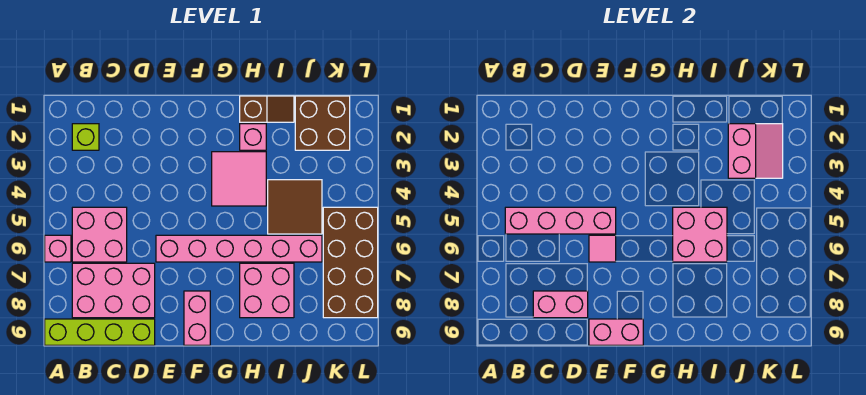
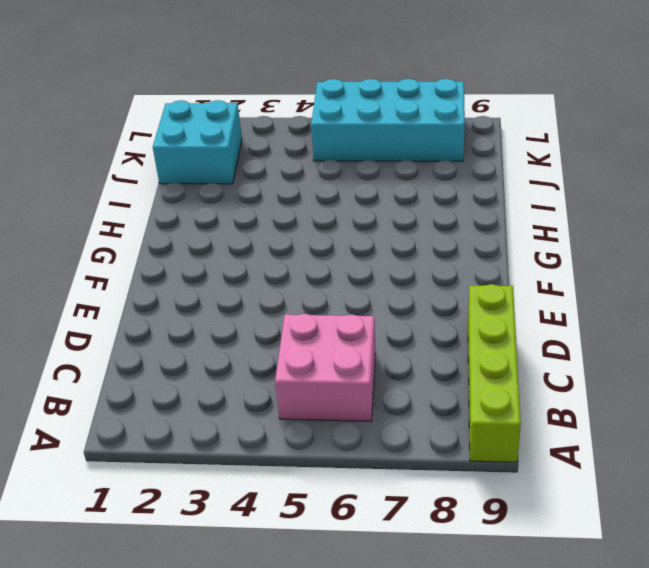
cyan brick J1:K2 level 1 -> brown brick J1:K2 level 1
cyan brick K5:L8 level 1 -> brown brick K5:L8 level 1
none -> pink brick A6 level 1
none -> lime brick B2 level 1
none -> pink brick B7:D8 level 1

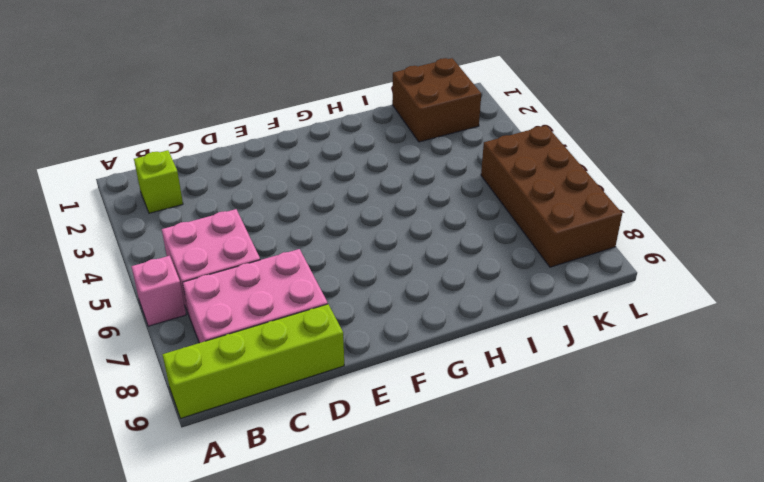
none -> pink brick E6:J6 level 1
none -> pink brick F8:F9 level 1
none -> pink tile G3:H4 level 1

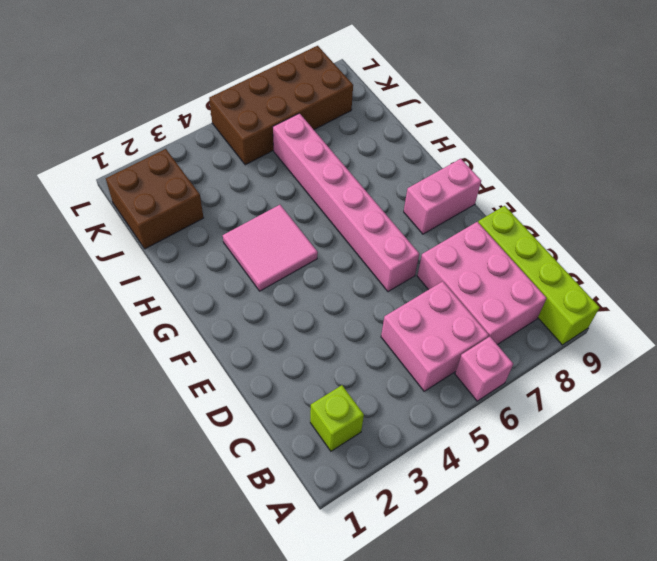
none -> brown slope H1:I1 level 1 top H
none -> pink brick H2 level 1
none -> pink brick H7:I8 level 1

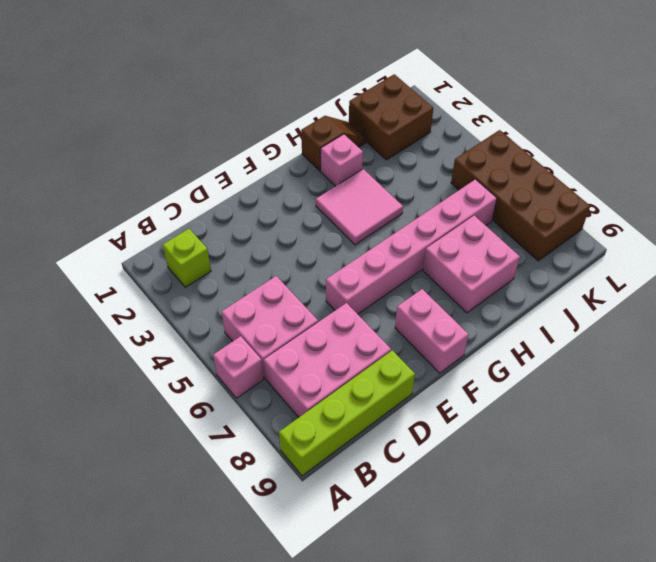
none -> brown tile I4:J5 level 1
none -> pink brick B5:E5 level 2
none -> pink brick C8:D8 level 2

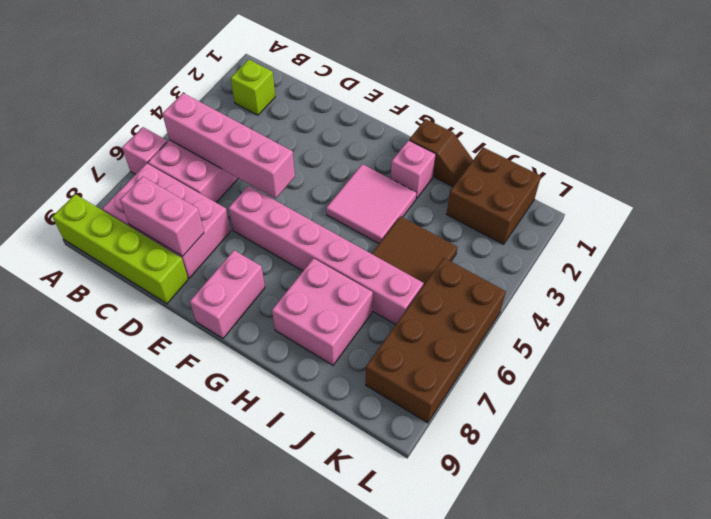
none -> pink tile E6 level 2
none -> pink brick E9:F9 level 2
none -> pink brick H5:I6 level 2

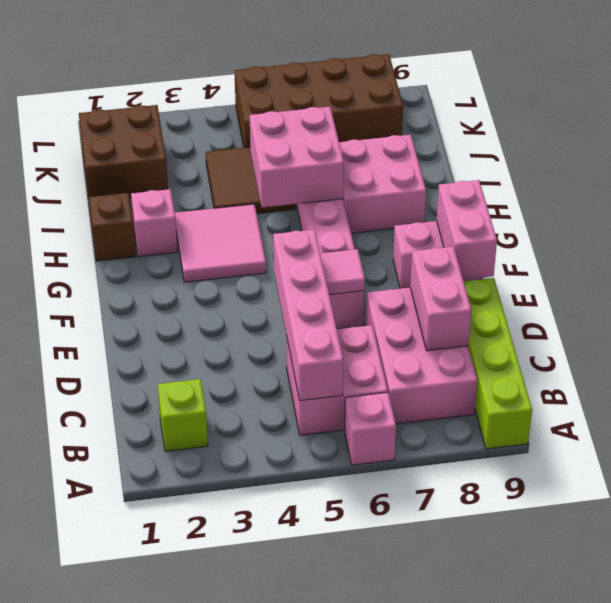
none -> pink slope J2:K3 level 2 top J

